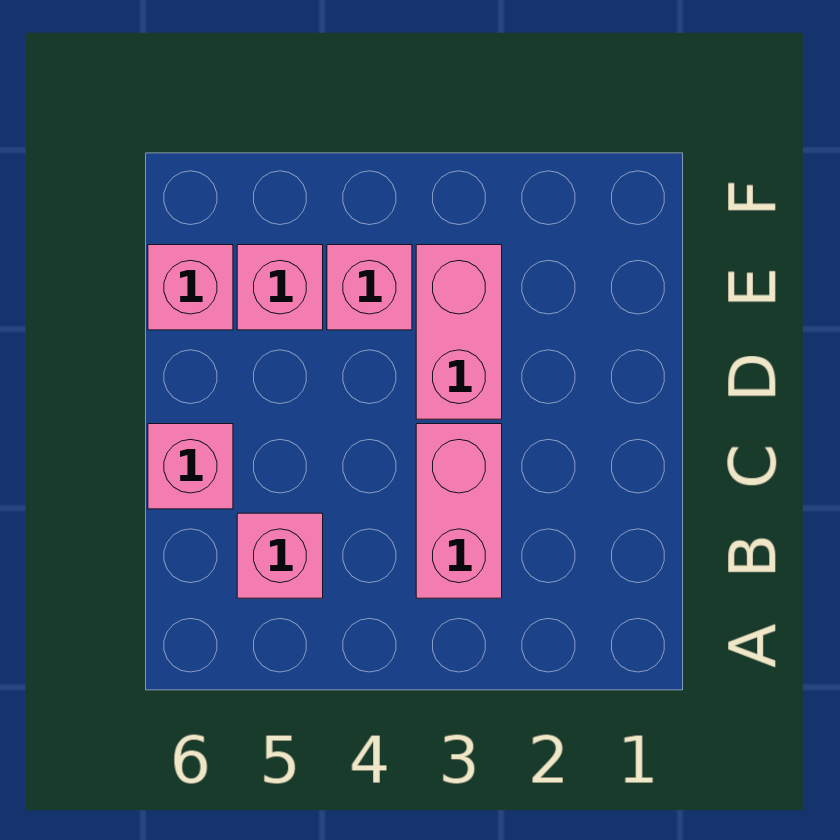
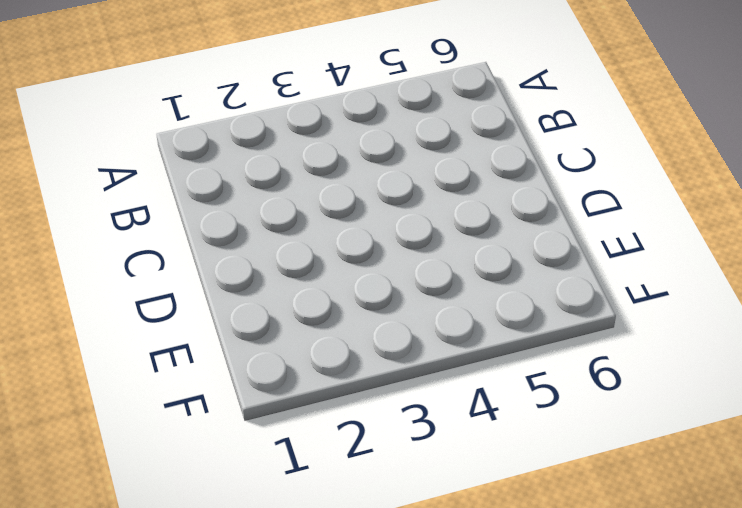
none -> pink brick B3:C3 level 1
none -> pink brick B5 level 1

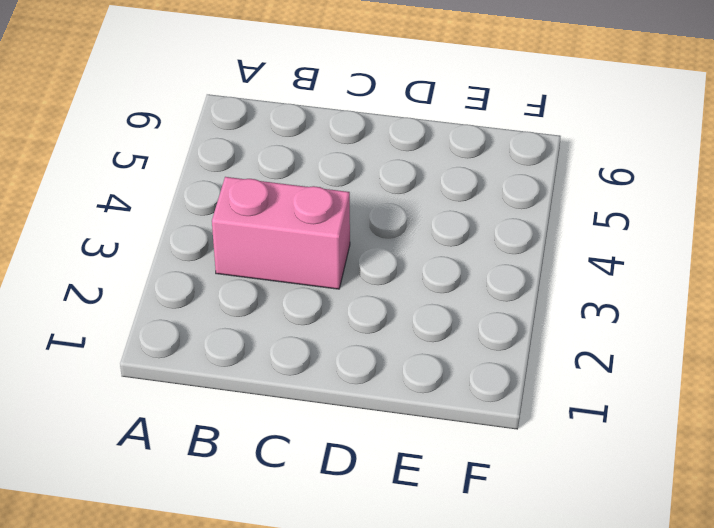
none -> pink brick B5 level 1
none -> pink brick C6 level 1

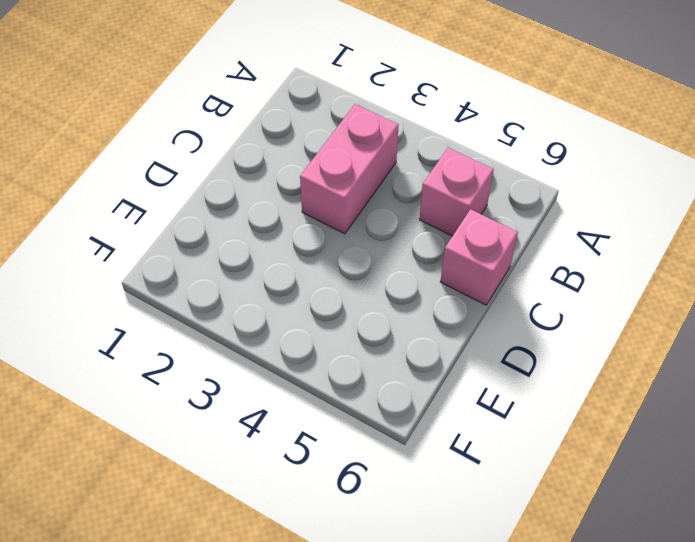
none -> pink brick D3:E3 level 1
none -> pink brick E4 level 1

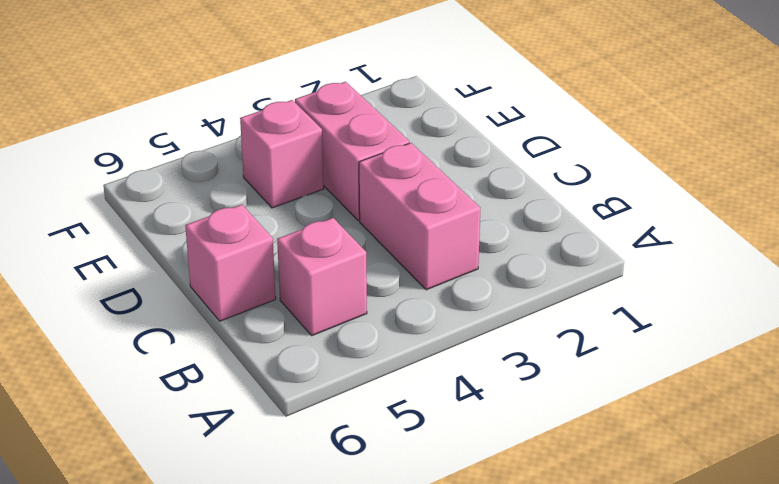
none -> pink brick E5 level 1
none -> pink brick E6 level 1

